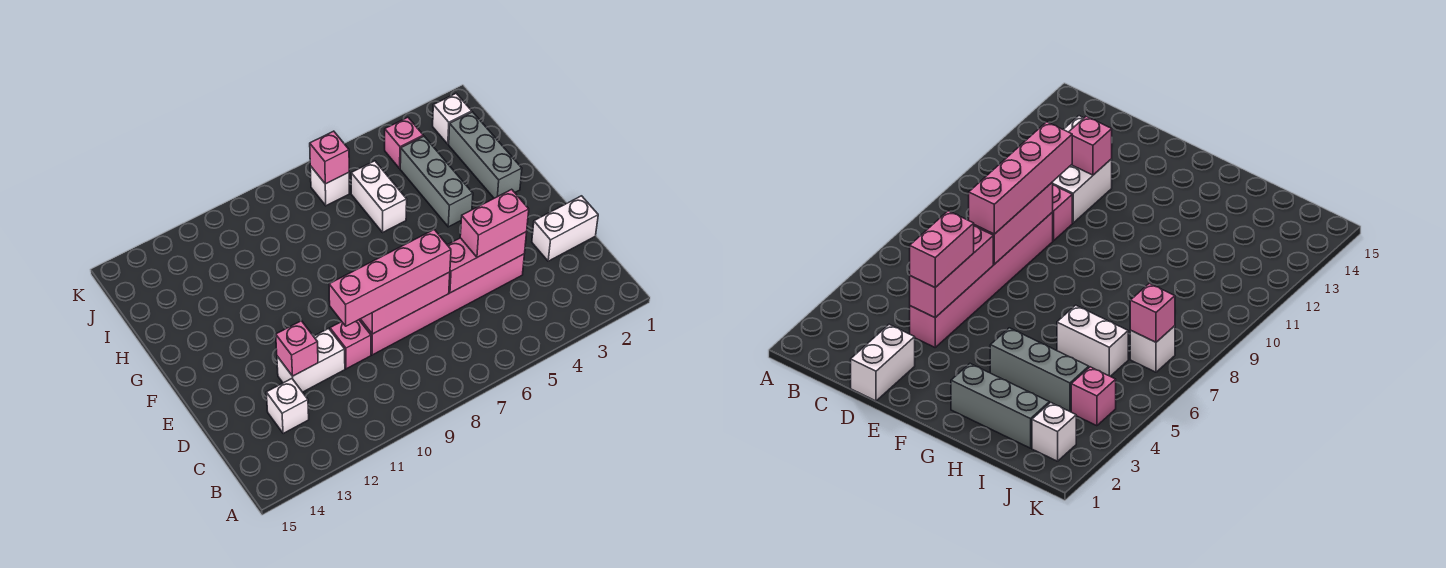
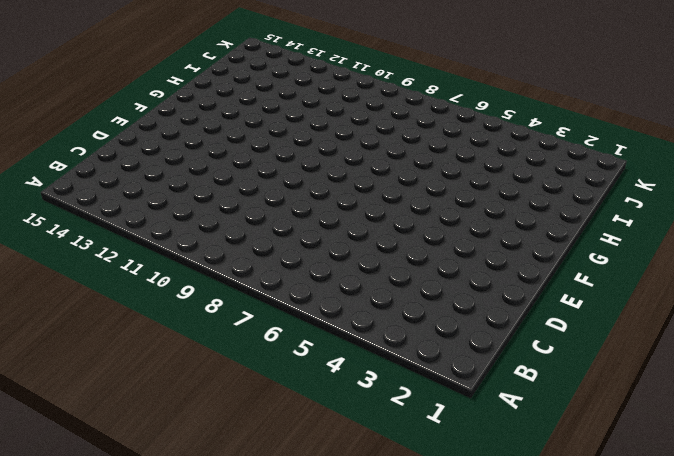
none -> white brick C13 level 1
none -> white brick D1:D2 level 1
none -> pink brick D4:D9 level 1

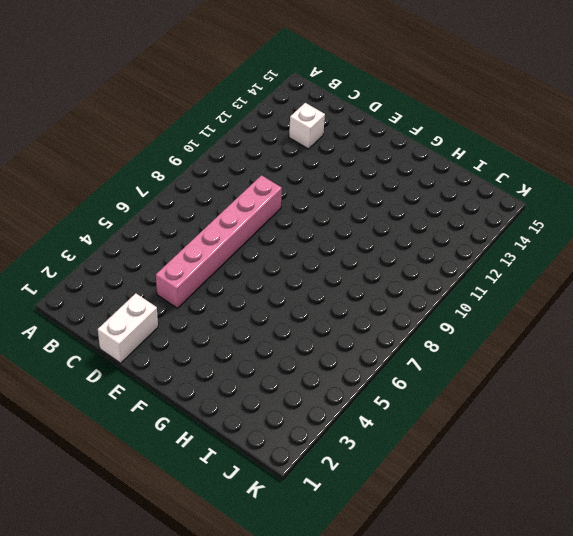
none -> pink brick D10 level 1
none -> white brick D11:D12 level 1
none -> grey brick G2:I2 level 1

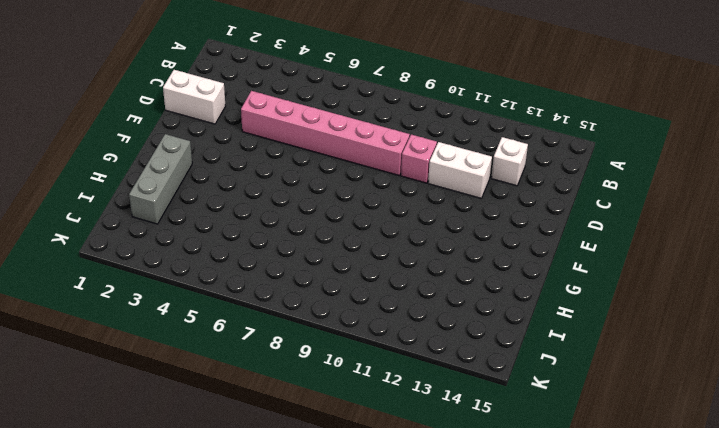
none -> grey brick G4:I4 level 1
none -> white brick H6:I6 level 1
none -> white brick J2 level 1

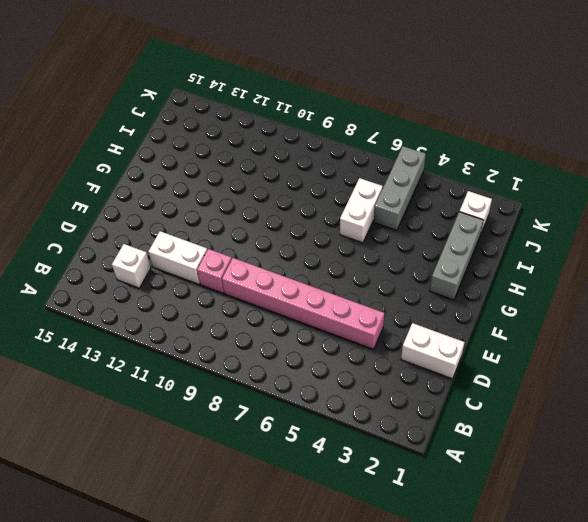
grey brick I5:K5 level 1 -> grey brick G4:I4 level 1
none -> pink brick J4 level 1
none -> white brick J7 level 1
none -> pink brick D4:D6 level 2

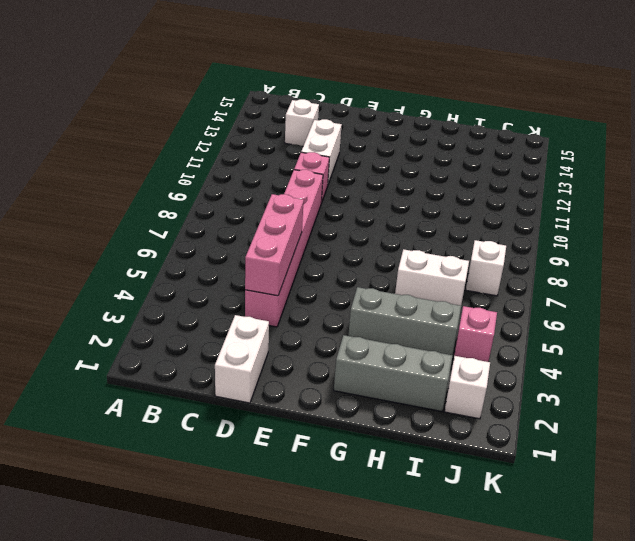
none -> pink brick D7:D9 level 2
none -> pink brick D12 level 2
none -> pink brick J7 level 2

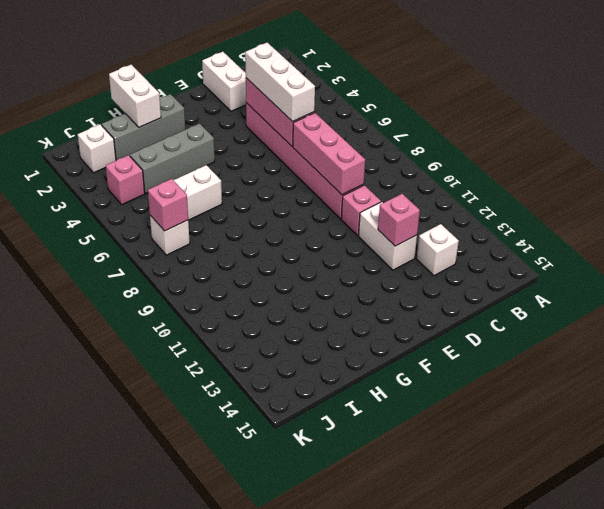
white brick D4:D6 level 3 -> pink brick D4:D5 level 3
white brick H1:H2 level 2 -> none
none -> pink brick D7:D10 level 3

